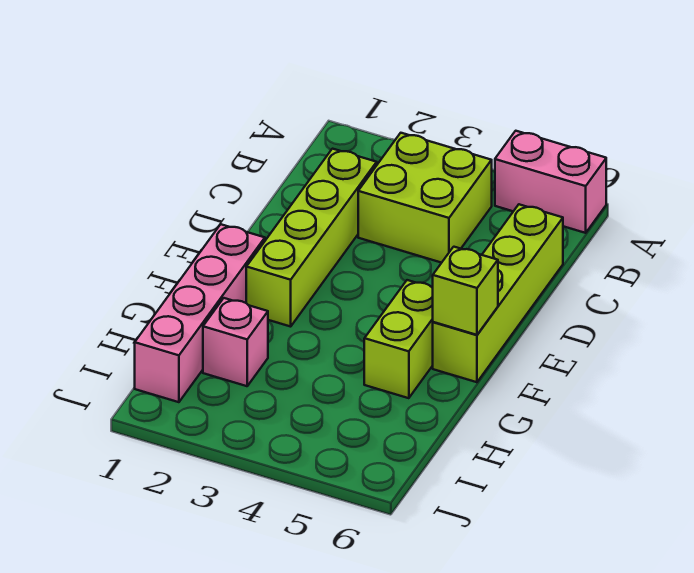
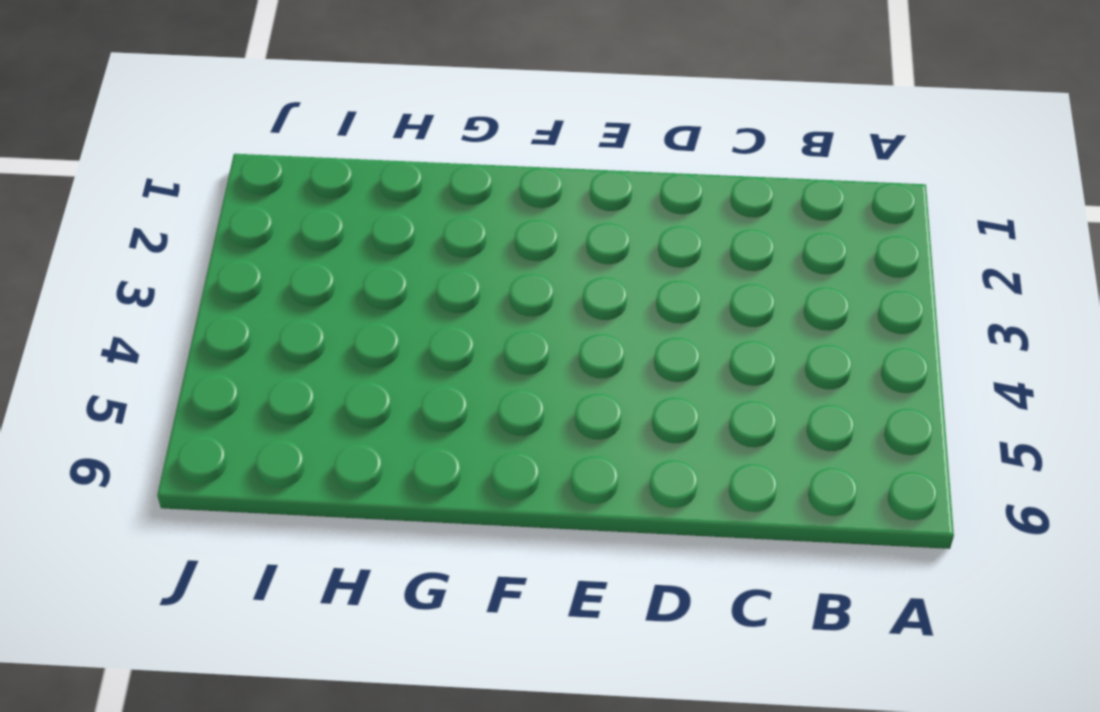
none -> pink brick A5:A6 level 1
none -> lime brick B3:C4 level 1

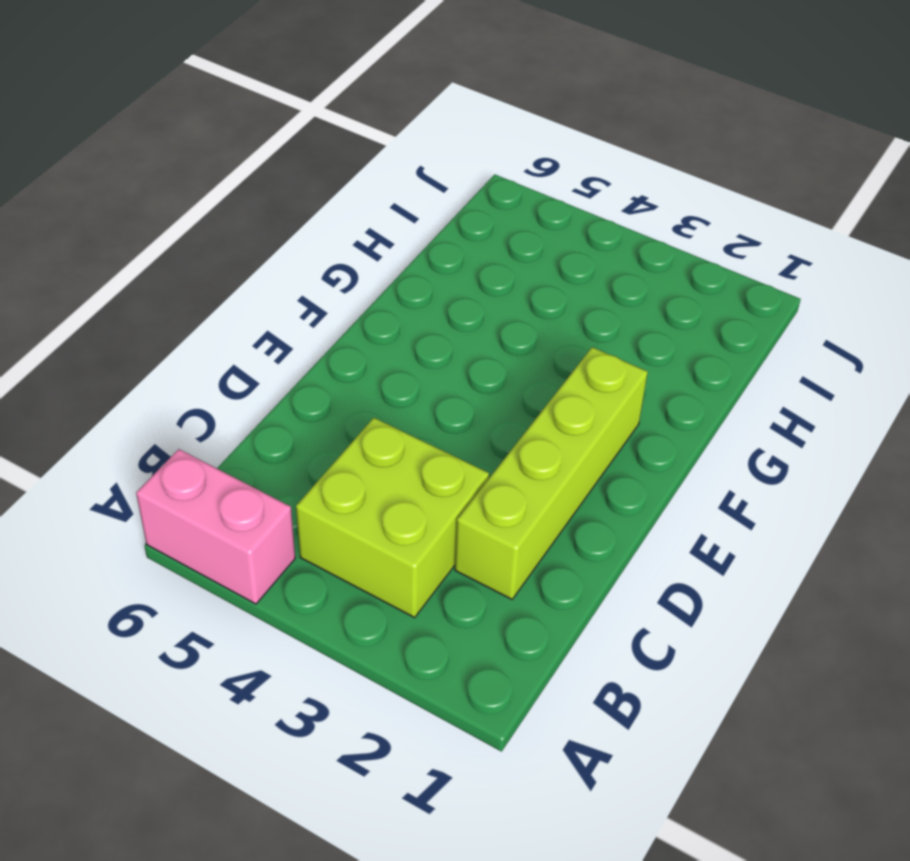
none -> lime brick C6:F6 level 1
none -> pink brick F1:I1 level 1

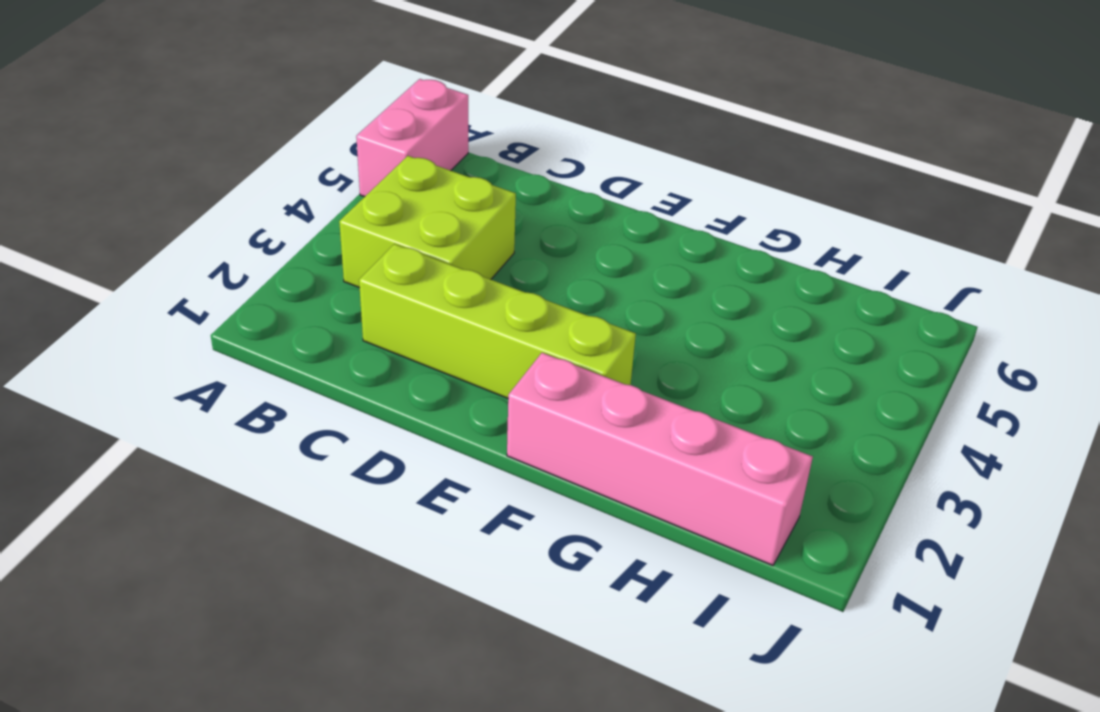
none -> lime brick C6:F6 level 1
none -> lime brick F5:G5 level 1

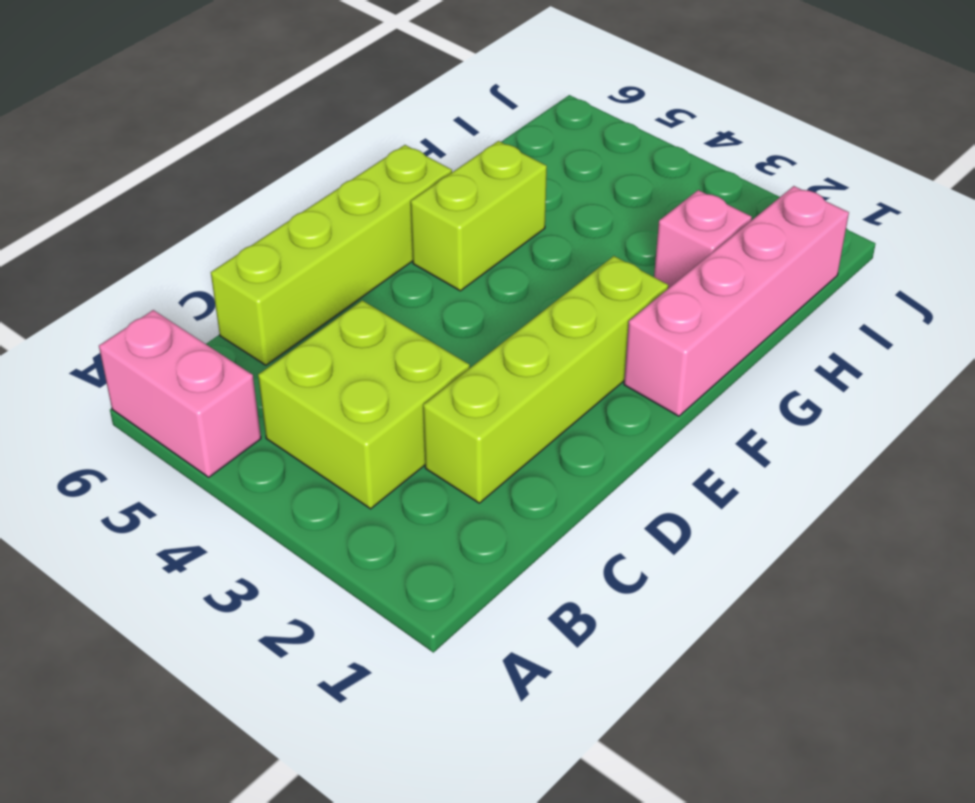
none -> lime brick F6 level 2

